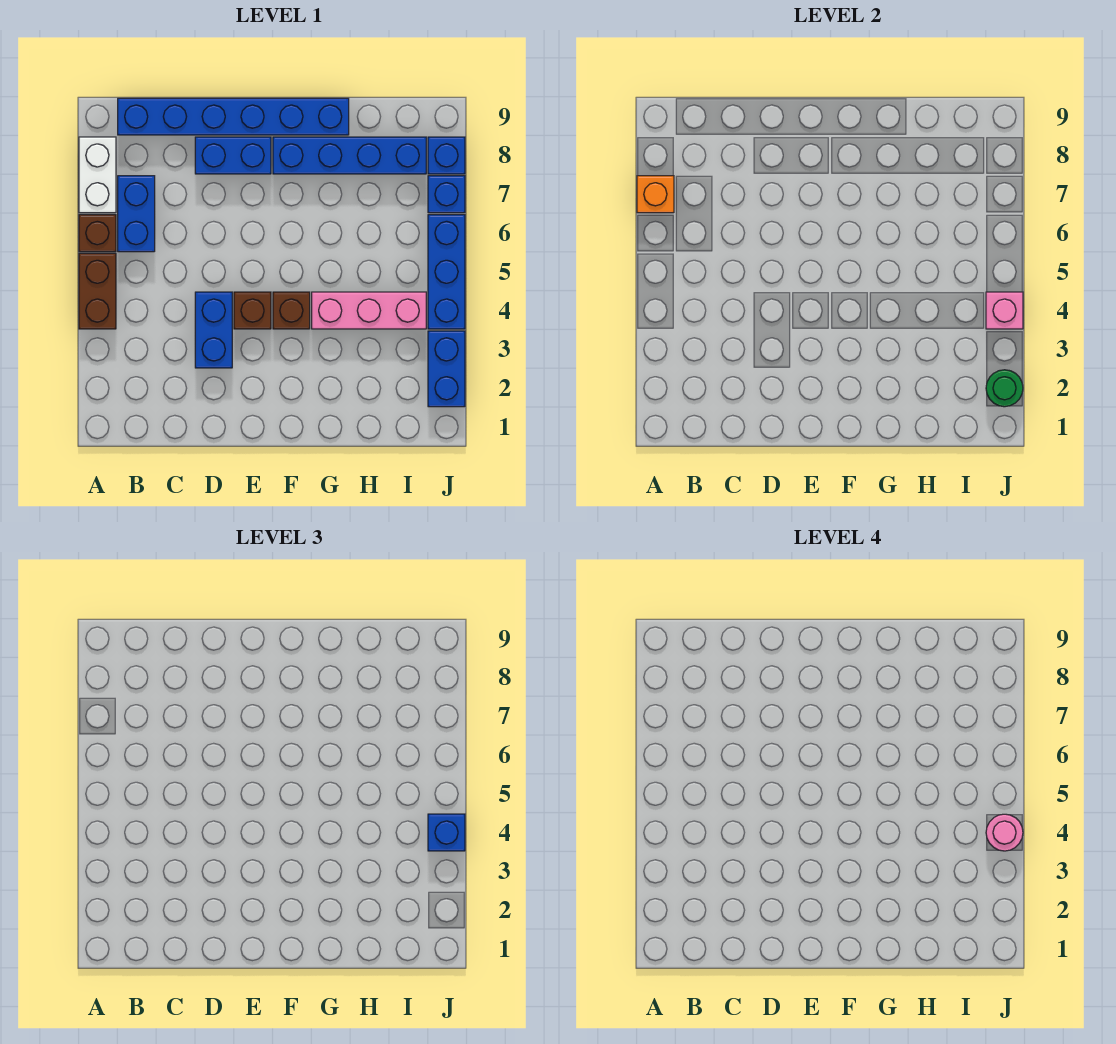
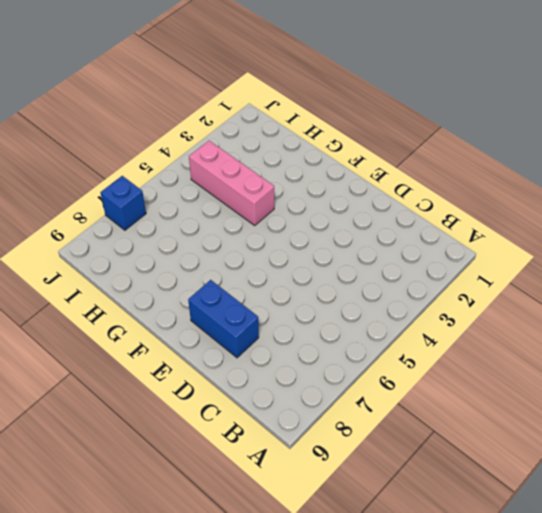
none -> brown brick A4:A5 level 1
none -> brown brick A6 level 1
none -> white brick A7:A8 level 1

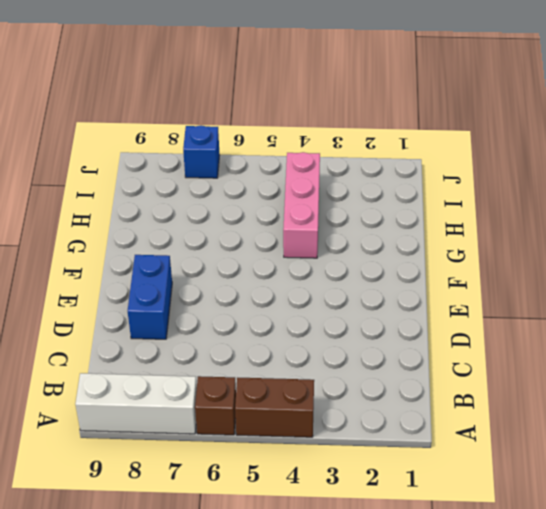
white brick A7:A9 level 1 -> white brick A7:A8 level 1
none -> blue brick B6:B7 level 1
none -> blue brick B9:G9 level 1
none -> blue brick D3:D4 level 1

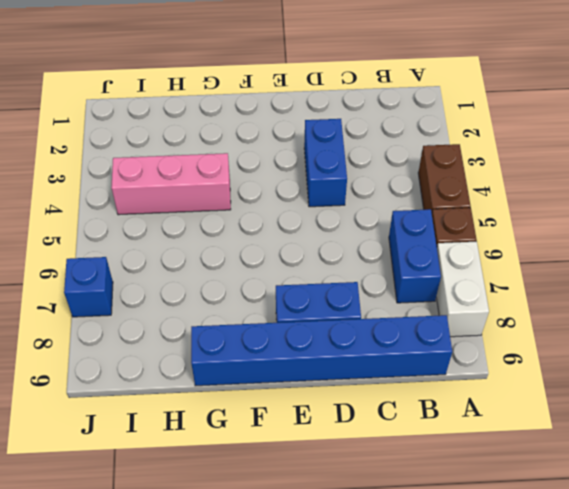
none -> brown brick E4 level 1
none -> brown brick F4 level 1
none -> blue brick F8:I8 level 1

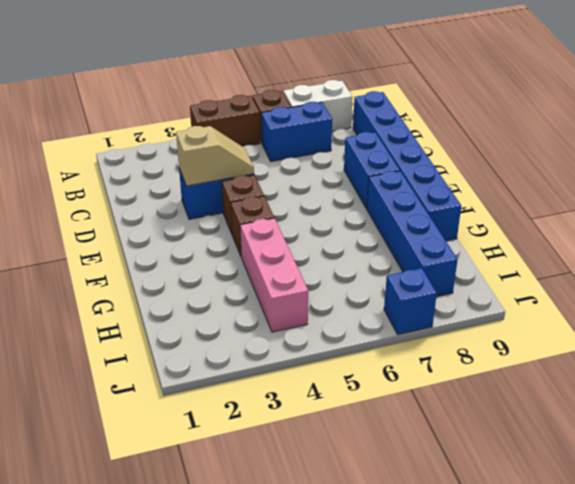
tan slope D3:D4 level 2 top 3 -> none
none -> blue brick J2:J3 level 1
none -> blue brick J4:J6 level 1
none -> blue brick J8 level 1

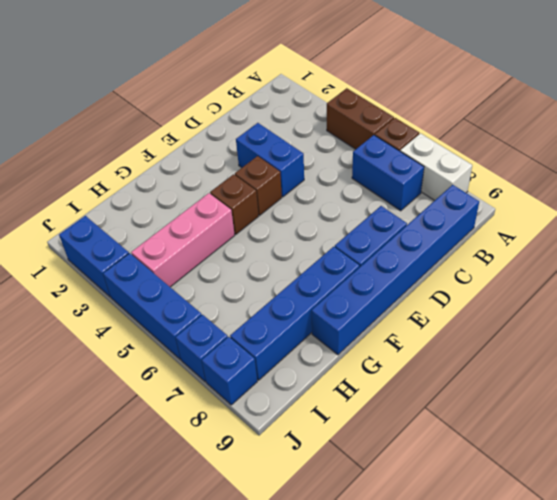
none -> orange brick A7 level 2
none -> green round brick J2 level 2
none -> pink brick J4 level 2

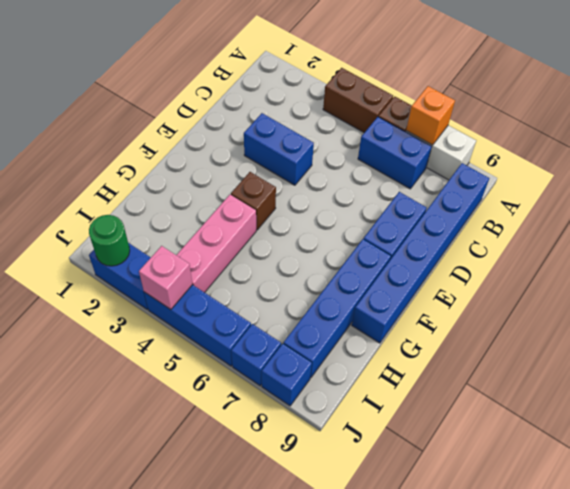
none -> brown brick E4 level 1
none -> blue brick J4 level 3
none -> pink round brick J4 level 4

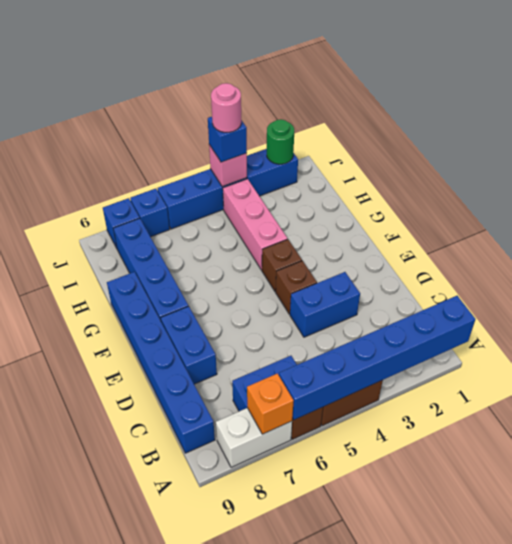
blue brick A1:A6 level 2 -> none

